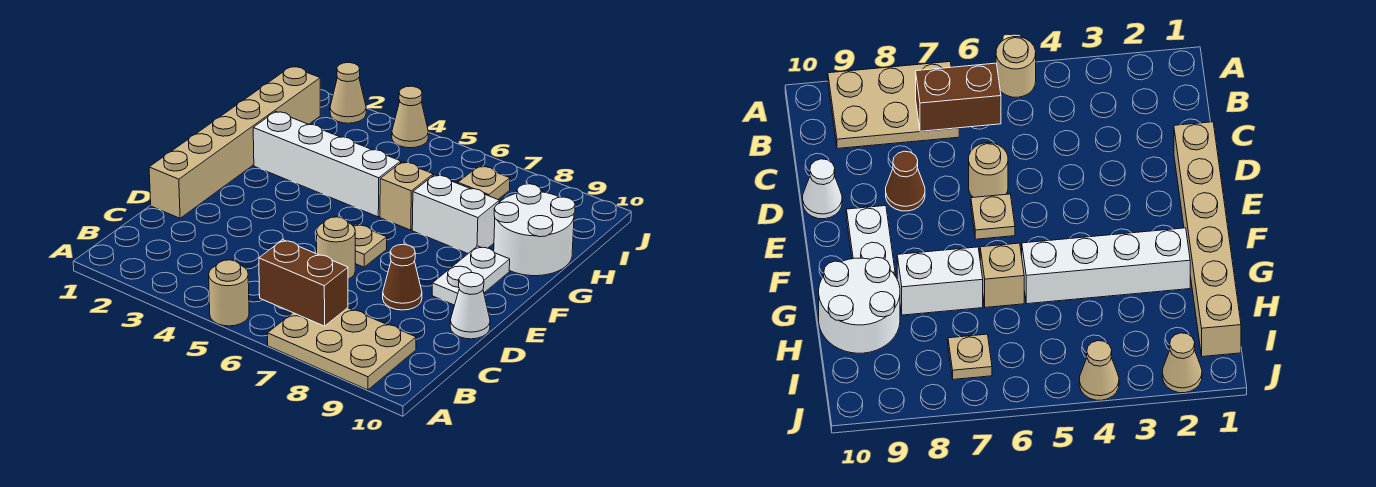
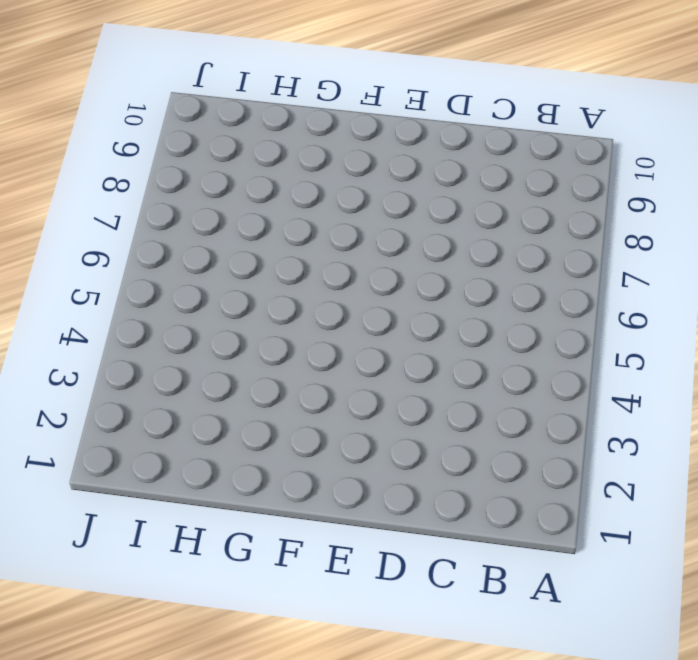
none -> tan round brick A5 level 1
none -> tan plate A7:B9 level 1
none -> tan brick D1:I1 level 1

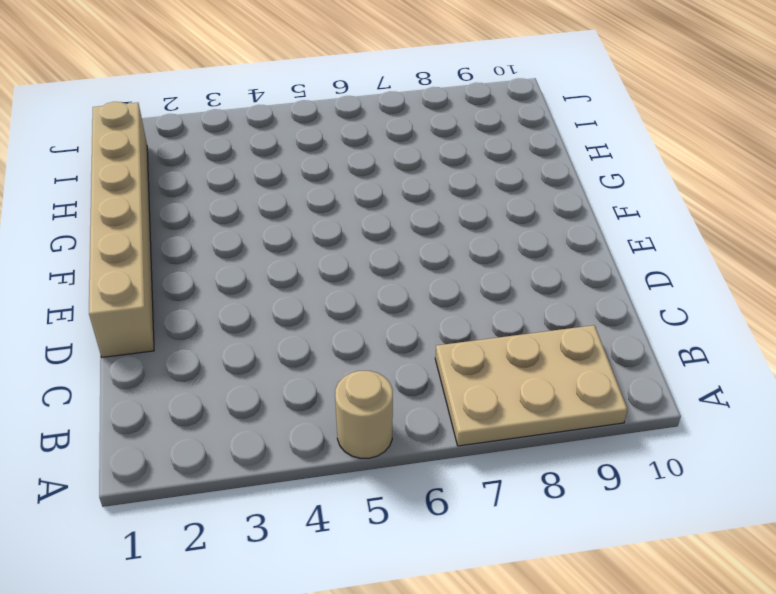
none -> tan round brick D6 level 1
none -> brown cone D8 level 1
none -> white cone D10 level 1

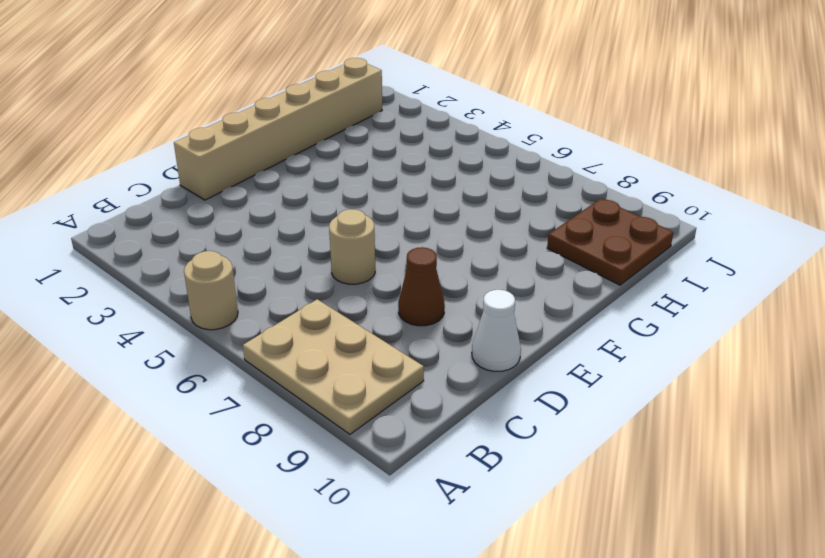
brown plate H9:I10 level 1 -> white round brick G9:H10 level 1
none -> tan plate E6 level 1
none -> white plate E9:F9 level 1
none -> white brick G2:G5 level 1

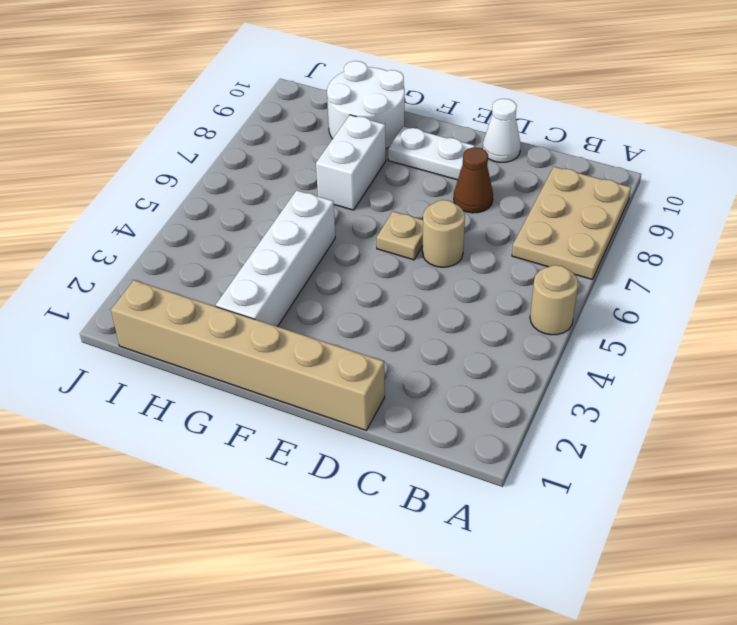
none -> tan brick G6 level 1
none -> tan plate I7 level 1
none -> tan cone J2 level 1

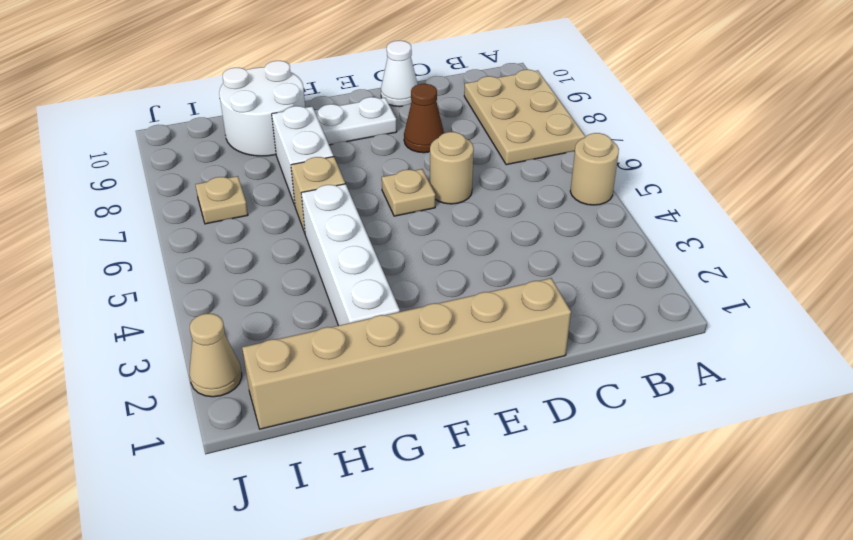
none -> tan cone J4 level 1
none -> brown brick B6:B7 level 2

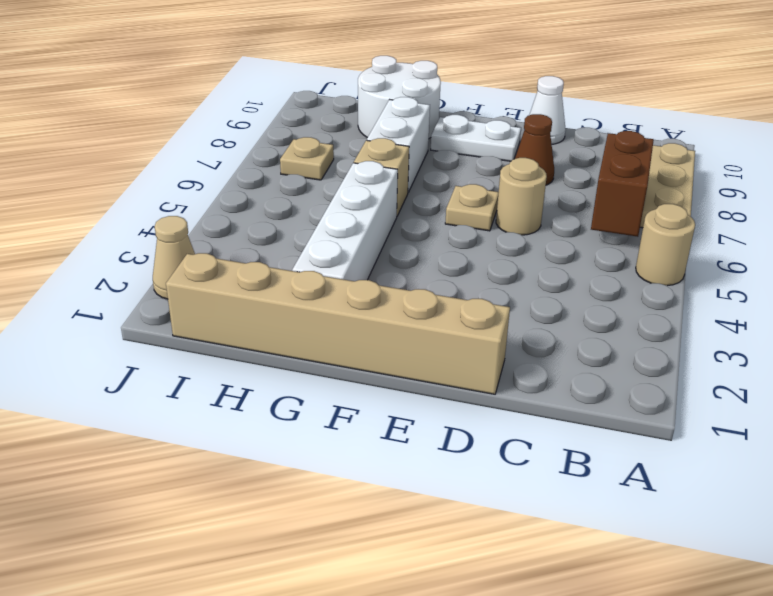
none -> tan cone J4 level 1

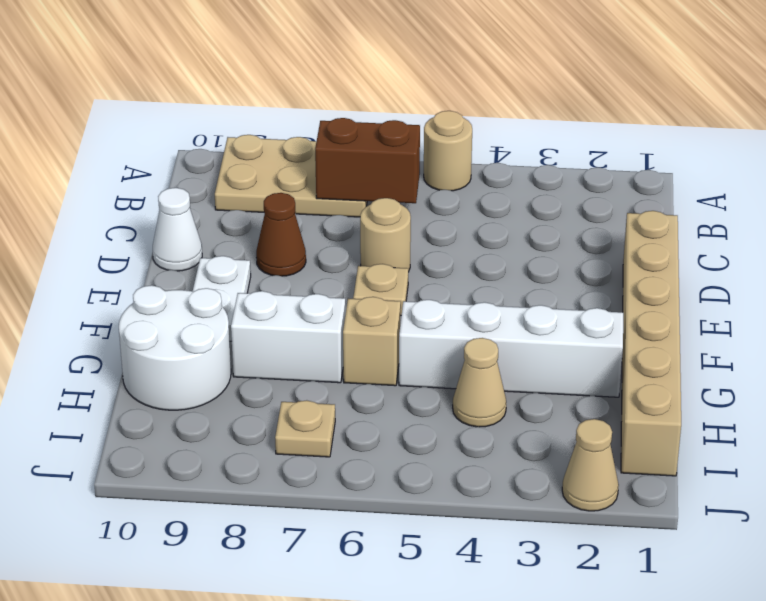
tan cone H4 level 1 -> tan cone J4 level 1

